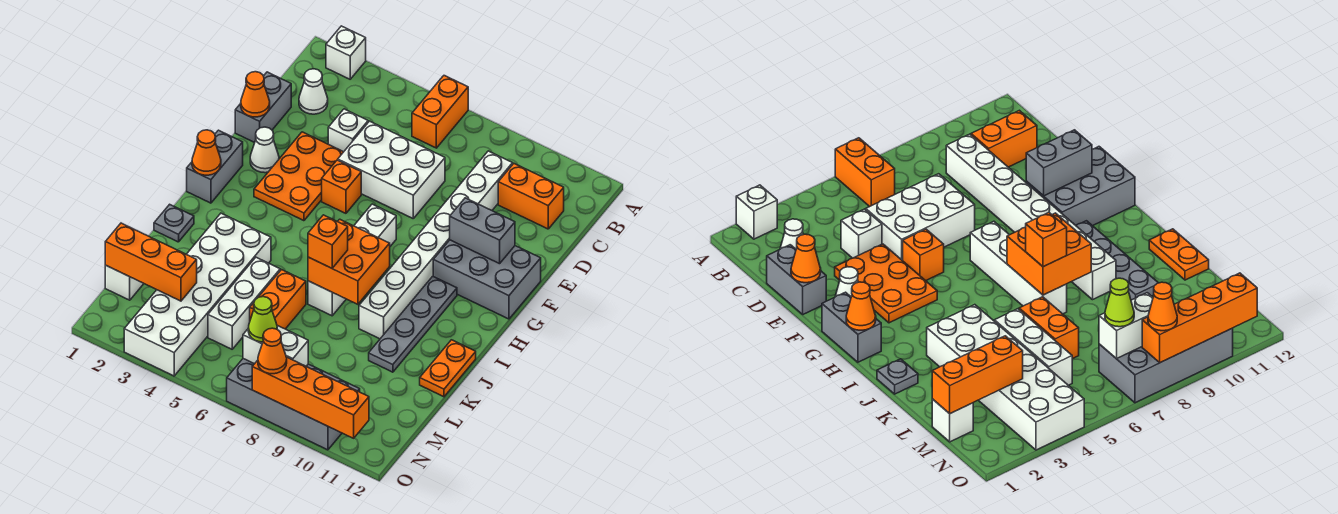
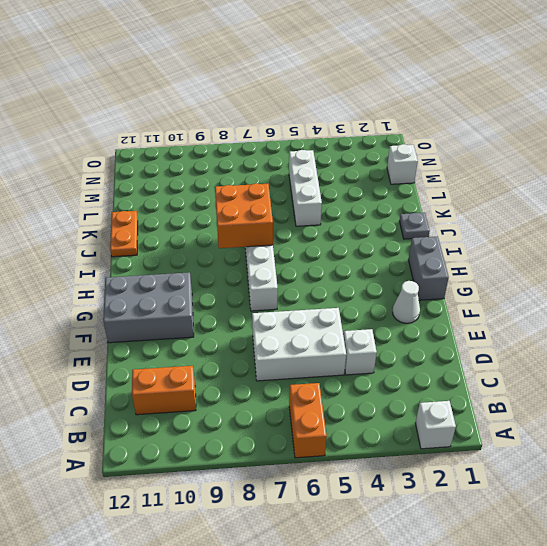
none -> white cone C2 level 1
none -> white brick C9:J9 level 1
none -> grey brick D1:E1 level 1
none -> orange plate E3:G4 level 1

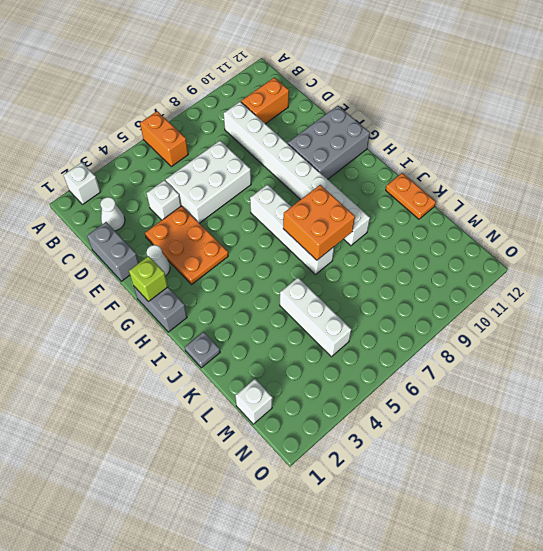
lime brick G1 level 2 -> none
none -> orange brick F5 level 1
none -> grey plate H10:K10 level 1
none -> white brick J3:O4 level 1
none -> orange brick K6:L6 level 1

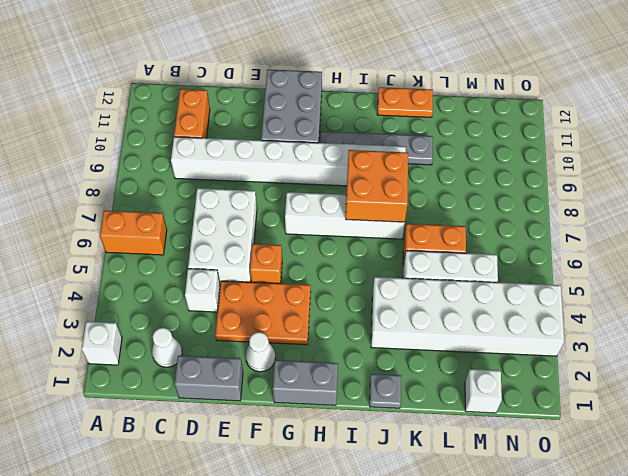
none -> grey brick N7:O10 level 1
none -> orange cone E1 level 2
none -> grey brick F10:F11 level 2
none -> orange cone H1 level 2

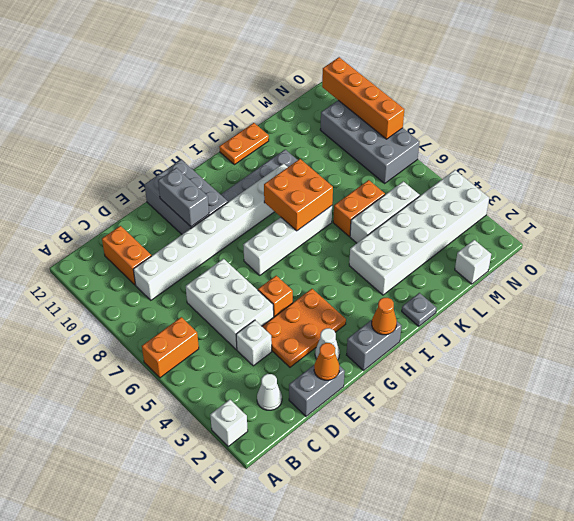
none -> orange brick M1:M3 level 2
none -> white brick N7:N8 level 2
none -> orange brick J7 level 3
none -> lime cone N7 level 3

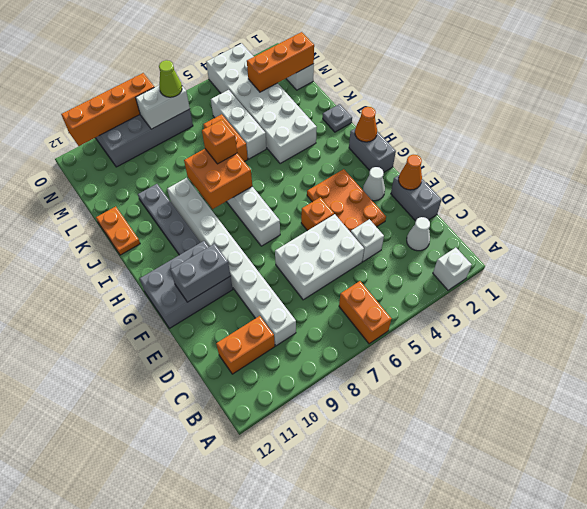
none -> orange cone O8 level 3

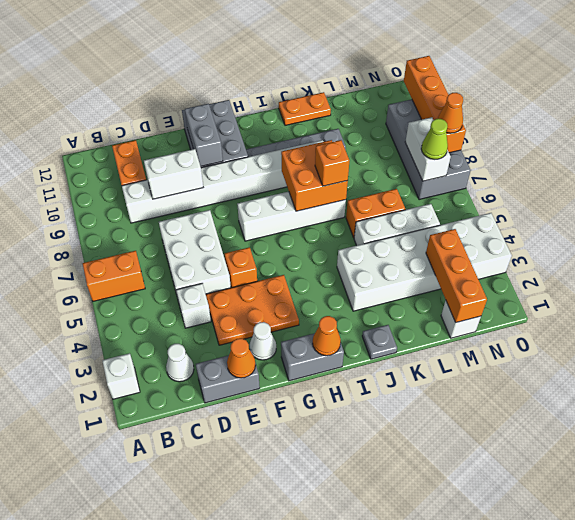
white brick D9:E9 level 2 -> none

